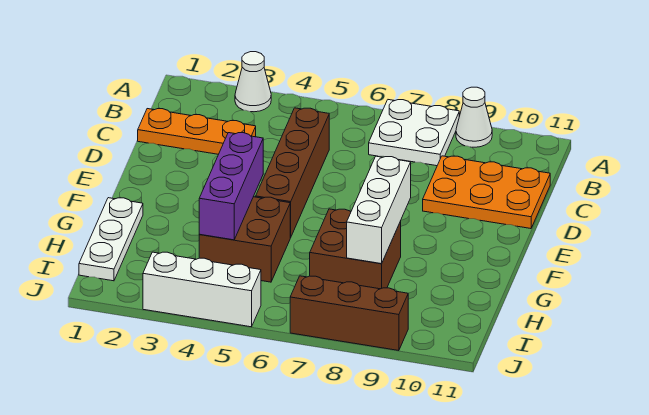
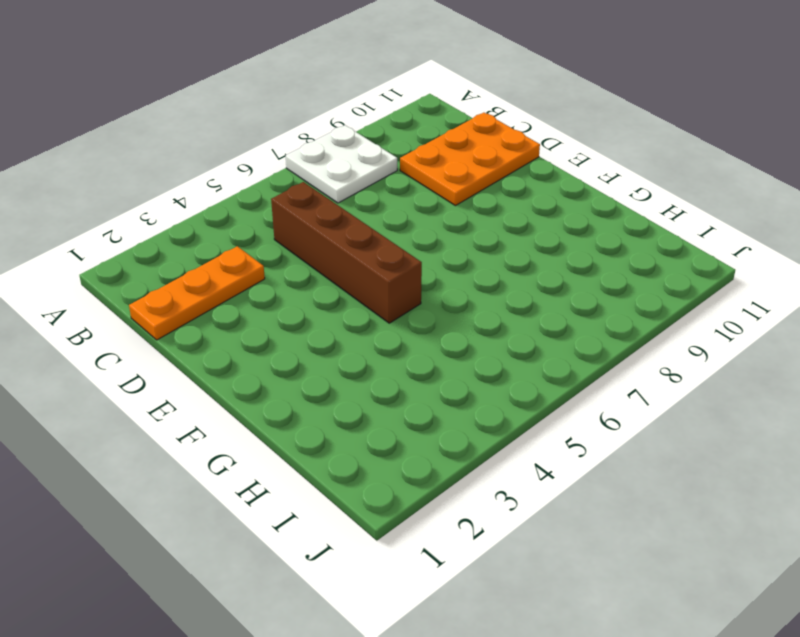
none -> white cone A3 level 1
none -> white cone A9 level 1
none -> white plate G1:I1 level 1

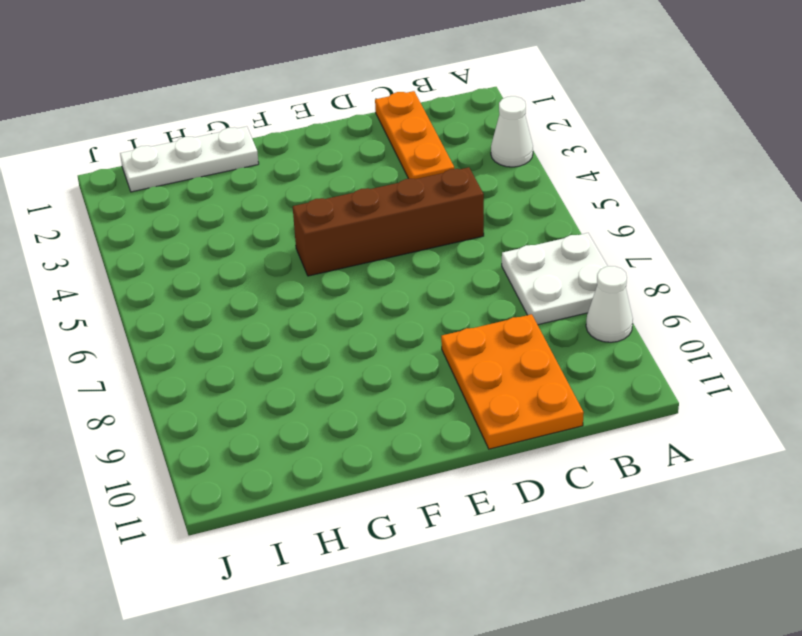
none -> brown brick G4:H5 level 1
none -> brown brick G7:H8 level 1
none -> white brick J3:J5 level 1

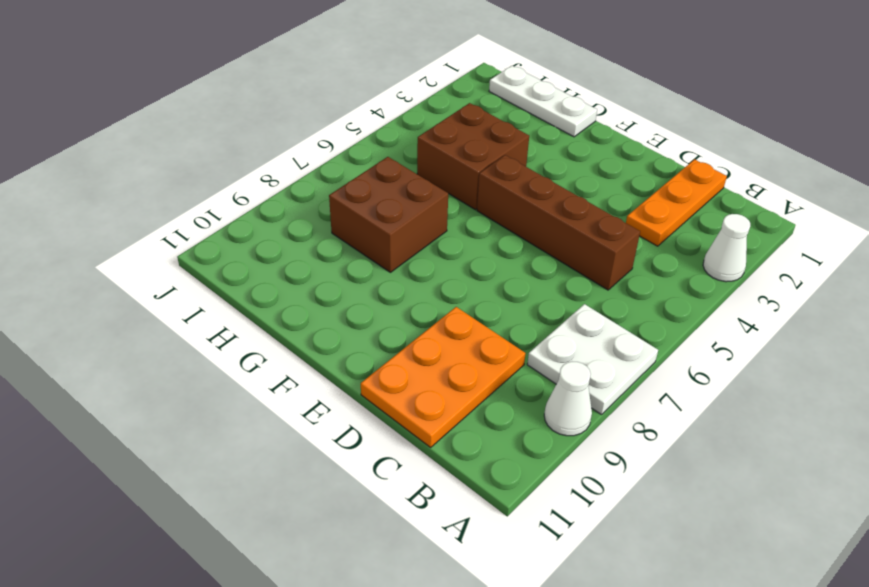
none -> white brick J3:J5 level 1
none -> brown brick J7:J9 level 1
none -> purple brick F4:H4 level 2

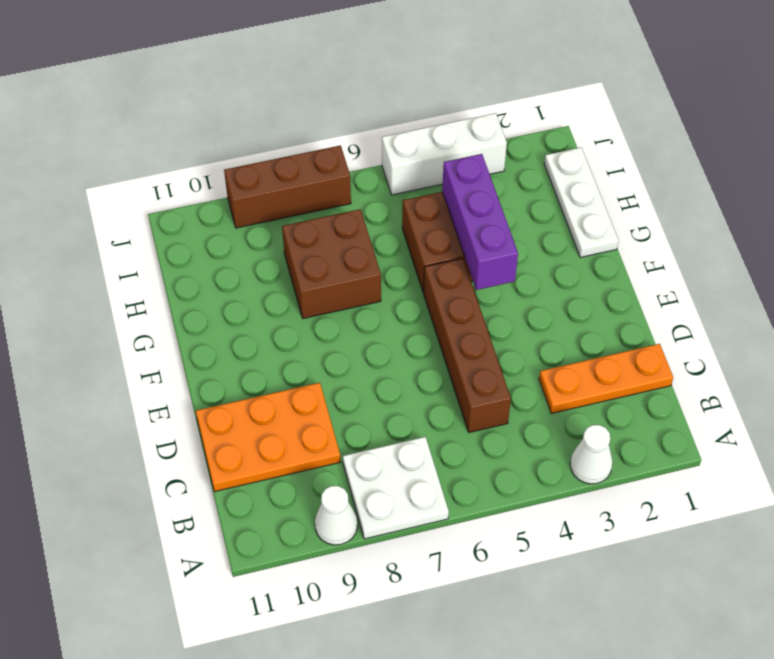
none -> white brick F8:H8 level 2

